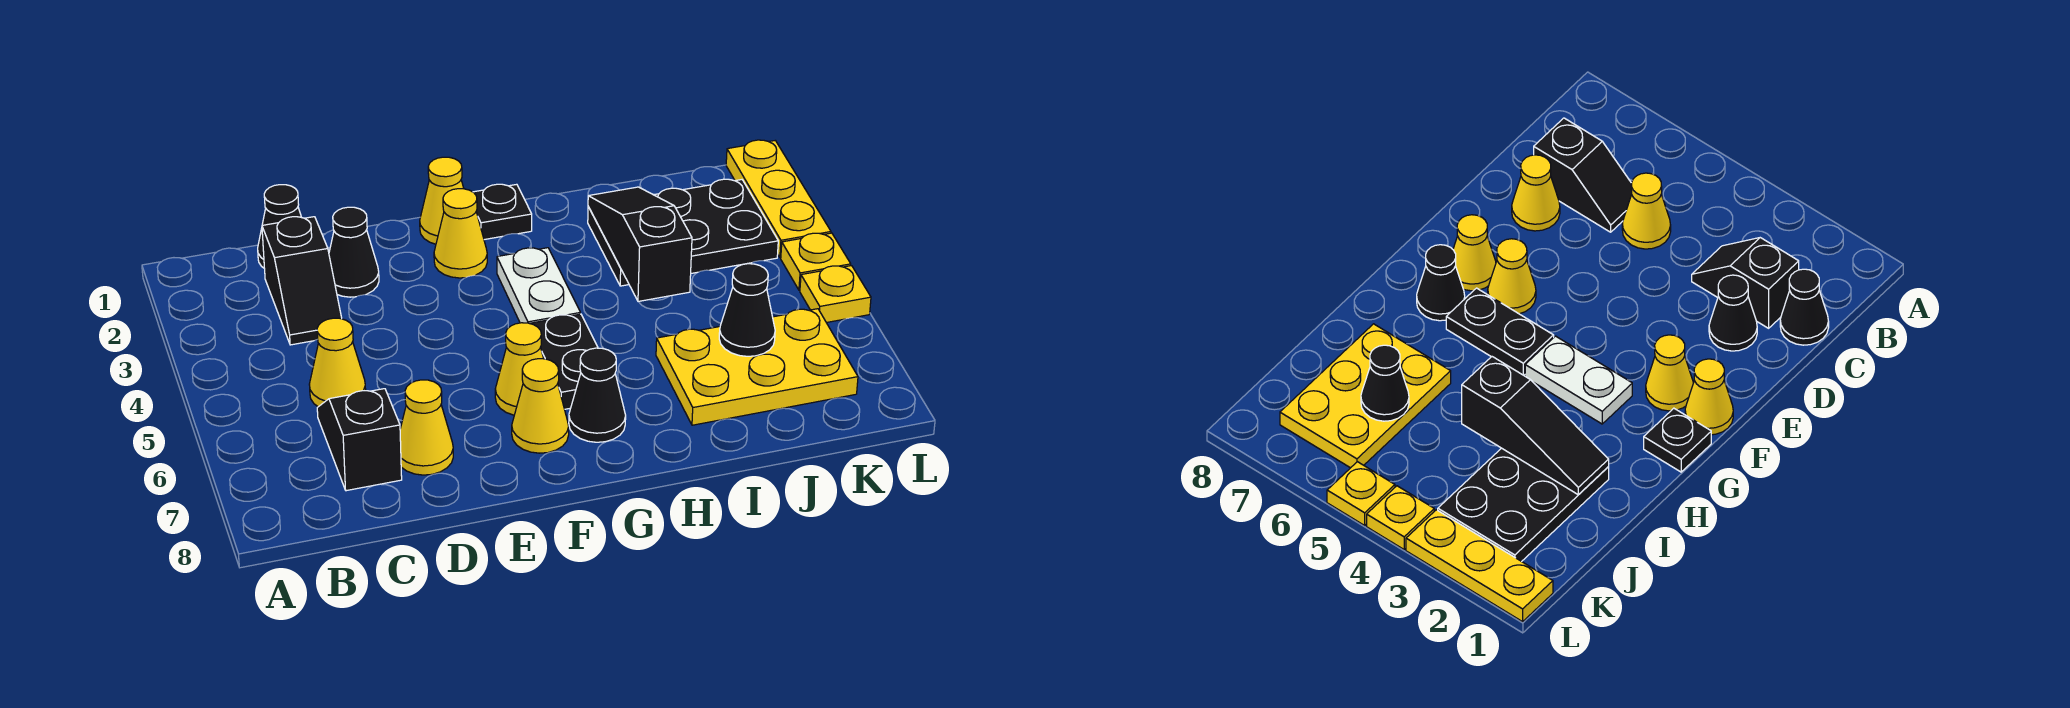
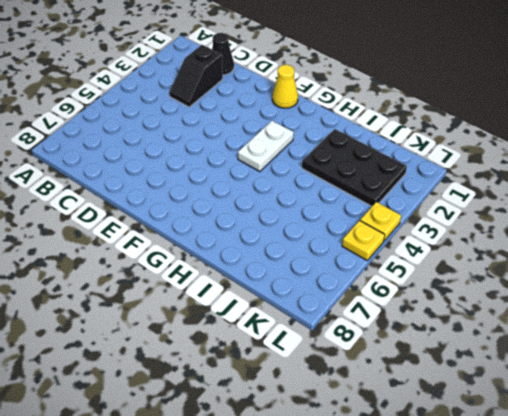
none -> yellow cone C5 level 1
none -> black slope C6:C7 level 1 top 7
none -> black cone D2 level 1

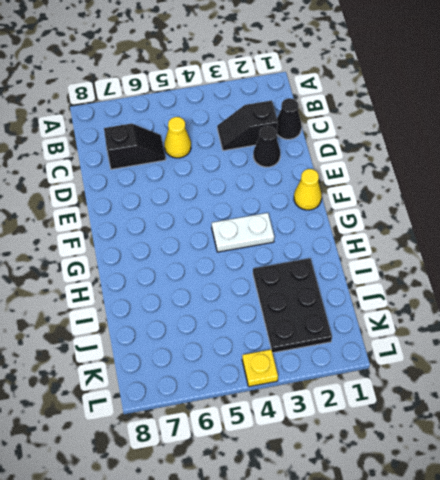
none -> yellow cone D7 level 1
none -> yellow cone F2 level 1
none -> yellow cone F6 level 1

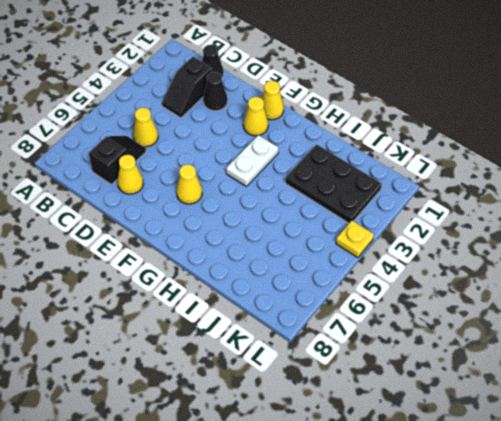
none -> yellow cone F7 level 1
none -> black plate G1 level 1
none -> black plate G5:G6 level 1

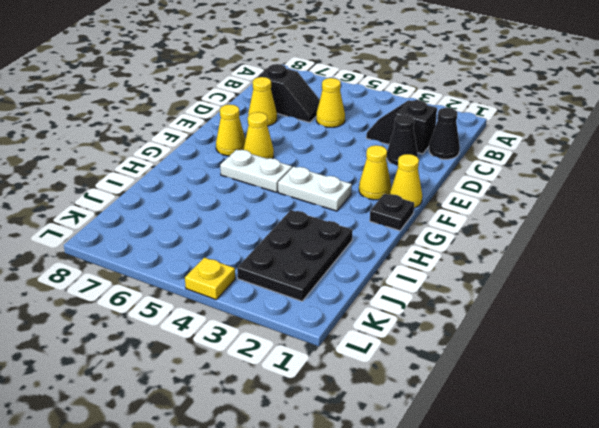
white plate G5:G6 level 1 -> black plate G5:G6 level 1
none -> black cone G7 level 1
none -> yellow plate I6:K7 level 1
none -> yellow plate L1:L3 level 1

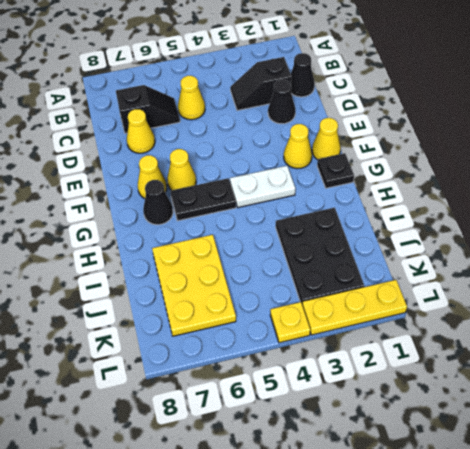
none -> yellow plate L5 level 1
none -> black slope I2:I4 level 2 top 4
none -> black cone J6 level 2

